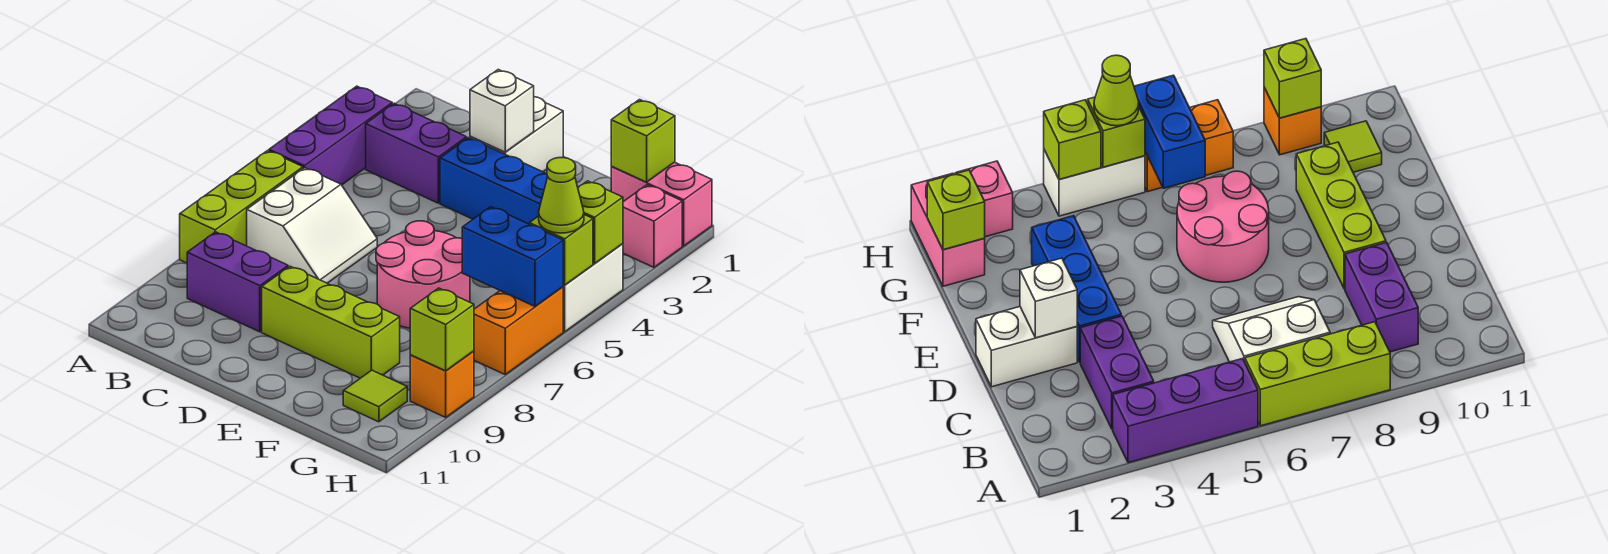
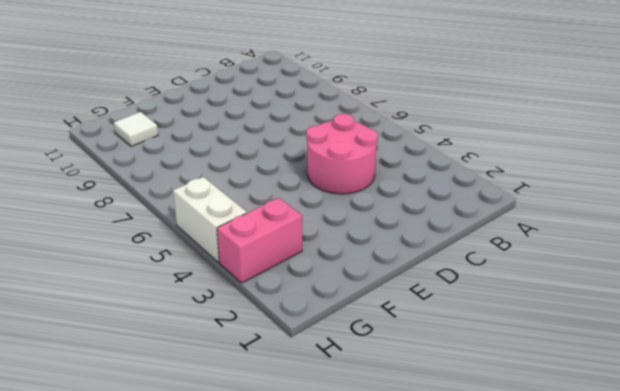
pink round brick C4:D5 level 1 -> pink round brick E6:F7 level 1
pink brick G3:H3 level 1 -> pink brick G1:H1 level 1
white tile G10 level 1 -> lime tile G10 level 1
none -> purple brick A3:A5 level 1
none -> lime brick A6:A8 level 1
none -> purple brick B3:C3 level 1

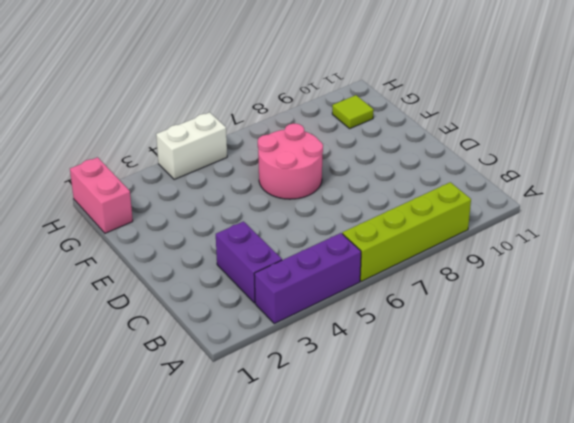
lime brick A6:A9 level 1 -> lime brick A6:A8 level 1
none -> white slope B6:C7 level 1 top B
none -> purple brick B9:C9 level 1
none -> white brick D1:D2 level 1

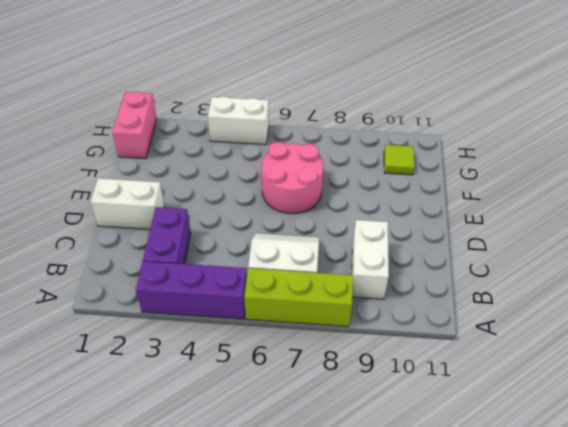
white brick B9:C9 level 1 -> purple brick B9:C9 level 1
none -> blue brick D3:F3 level 1
none -> lime brick D9:F9 level 1
none -> pink brick H2 level 1

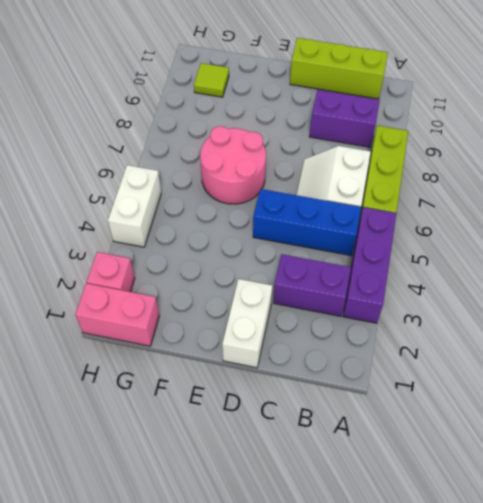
blue brick B5:D5 level 1 -> blue brick D3:F3 level 1
lime brick B11:D11 level 1 -> lime brick D9:F9 level 1
none -> orange brick H6:H7 level 1
none -> orange brick H9 level 1
none -> white brick D2 level 2

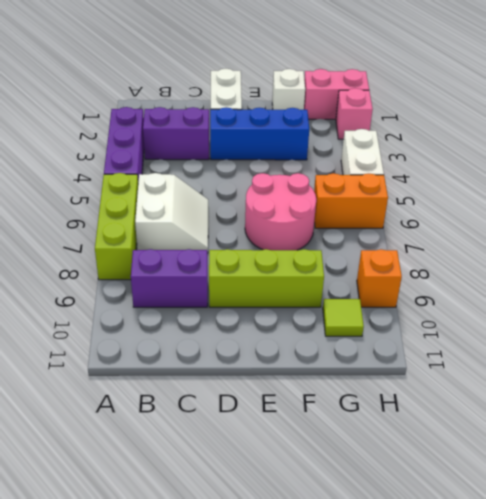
white brick F1 level 1 -> white brick D2 level 2
orange brick G6:H6 level 1 -> orange brick H6:H7 level 1
none -> lime brick G1 level 2
none -> blue brick G6:H6 level 2
none -> lime brick H4 level 2

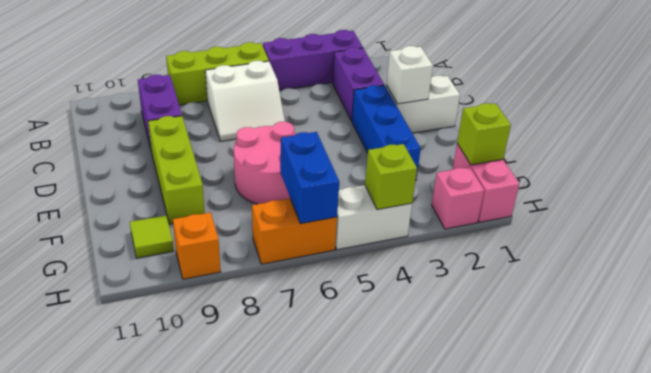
none -> lime brick H5 level 2
none -> lime brick H9 level 2
none -> lime cone H5 level 3

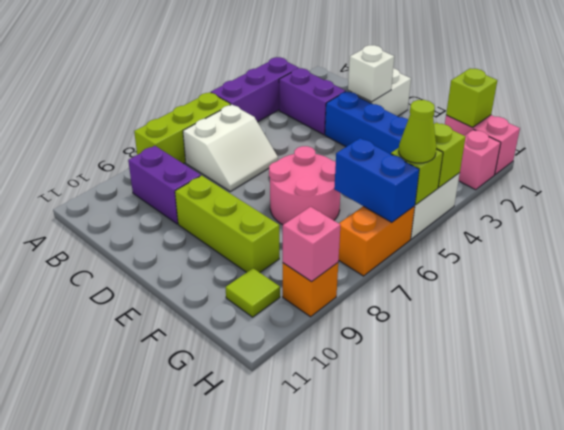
pink brick H9 level 2 -> lime brick H9 level 2

